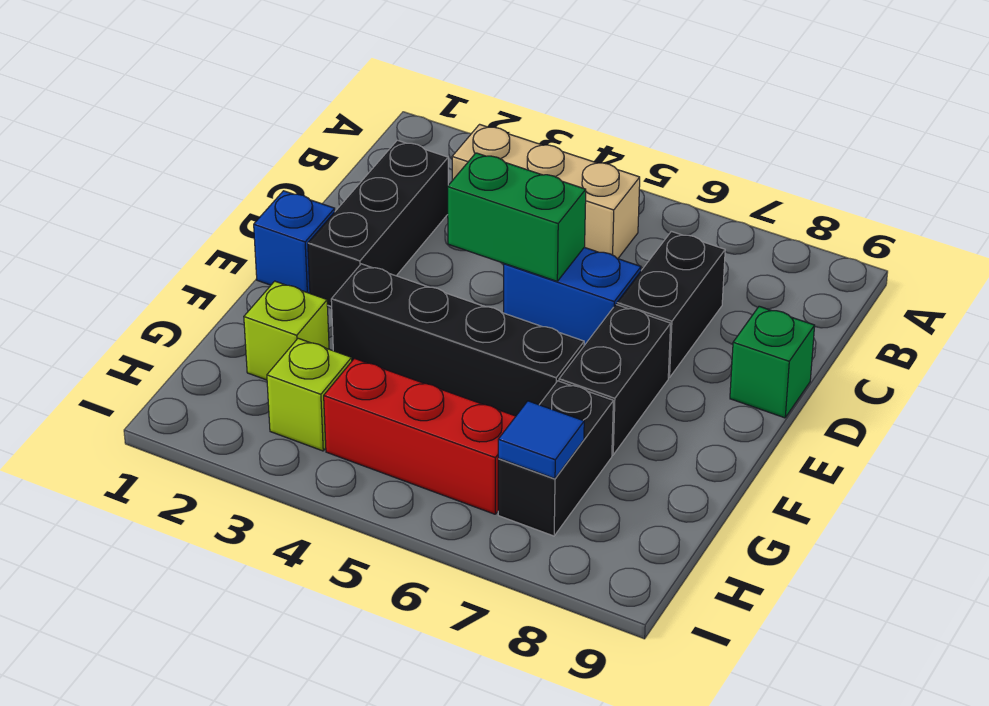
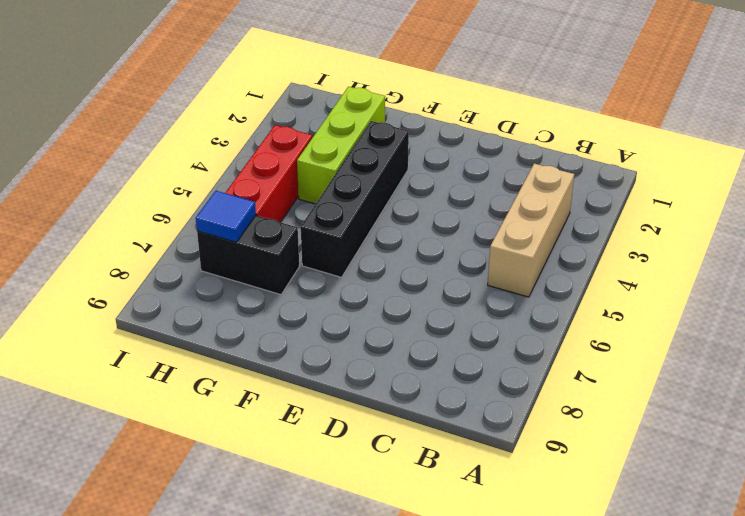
lime brick G2:G4 level 1 -> lime brick G2 level 1
none -> black brick C2:E2 level 1
none -> black brick C7:D7 level 1
none -> blue brick D5:D6 level 1

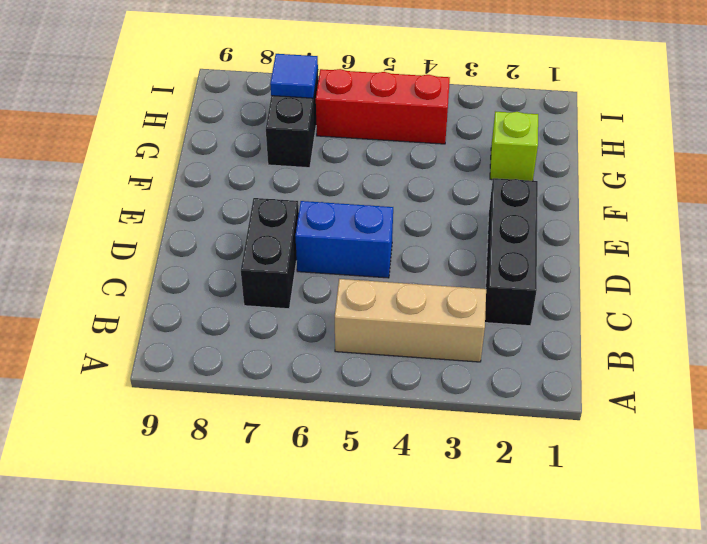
none -> green brick D9 level 1
none -> blue brick E1 level 1
none -> black brick E7:F7 level 1

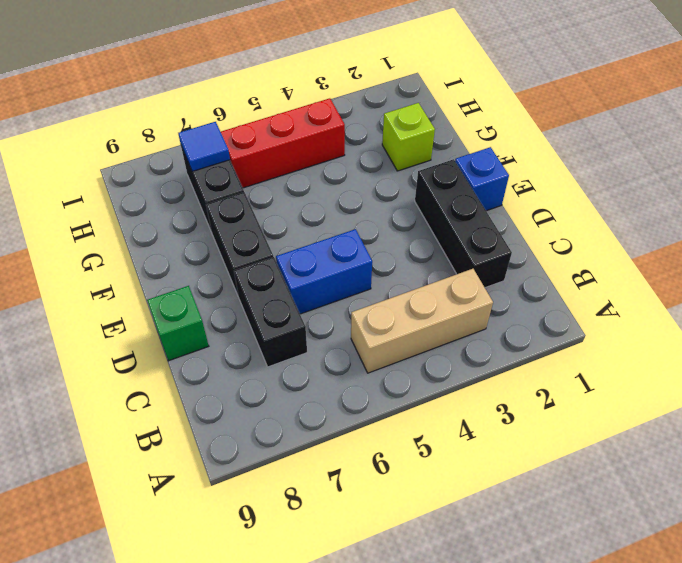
none -> black brick F3:F6 level 1
none -> lime brick H3 level 1
none -> green brick D4:D5 level 2

